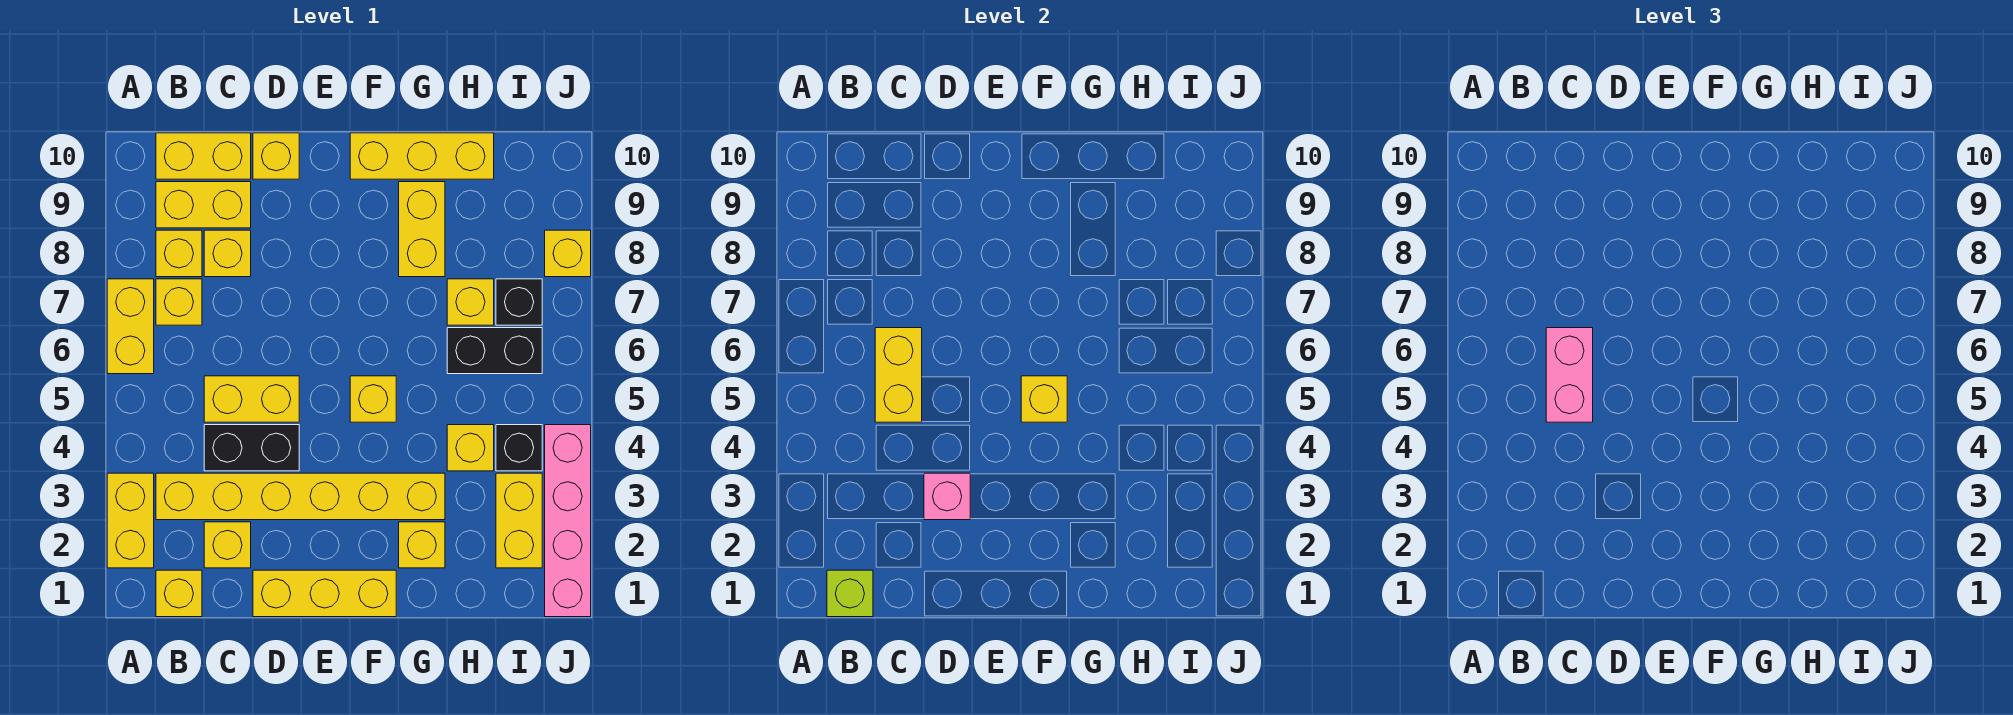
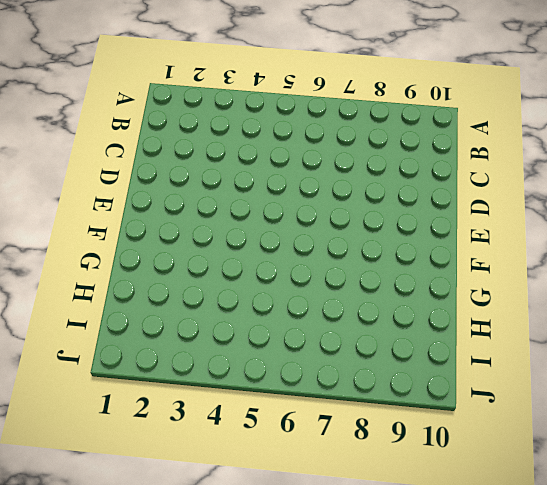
none -> yellow brick A2:A3 level 1
none -> yellow brick A6:A7 level 1
none -> yellow brick B1 level 1
none -> yellow brick B3:G3 level 1

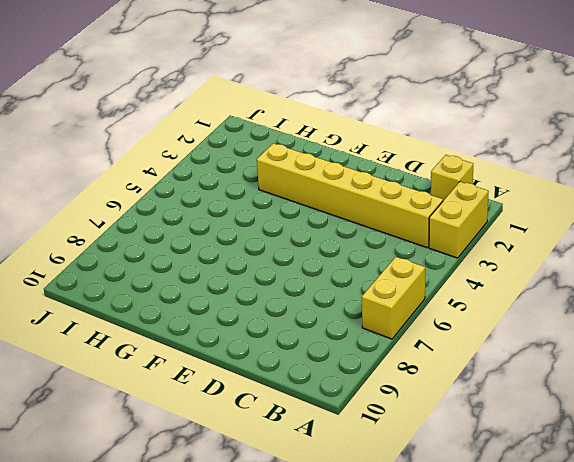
none -> yellow brick B7 level 1
none -> yellow brick B8 level 1
none -> yellow brick B9:C9 level 1
none -> yellow brick B10:C10 level 1

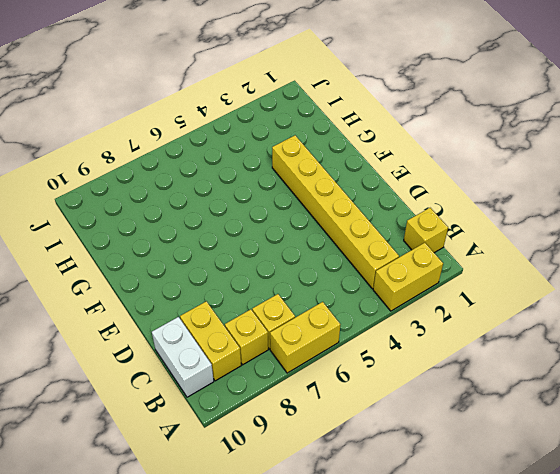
white brick B10:C10 level 1 -> yellow brick B10:C10 level 1
none -> yellow brick C2 level 1
none -> black brick C4:D4 level 1
none -> yellow brick C5:D5 level 1
none -> yellow brick C8 level 1

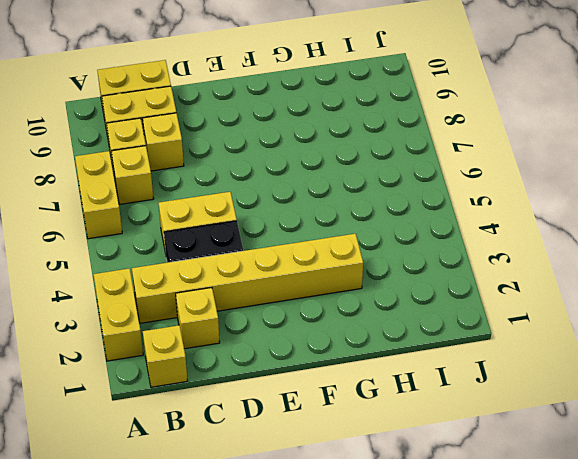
none -> yellow brick D1:F1 level 1
none -> yellow brick D10 level 1
none -> yellow brick F5 level 1
none -> yellow brick F10:H10 level 1

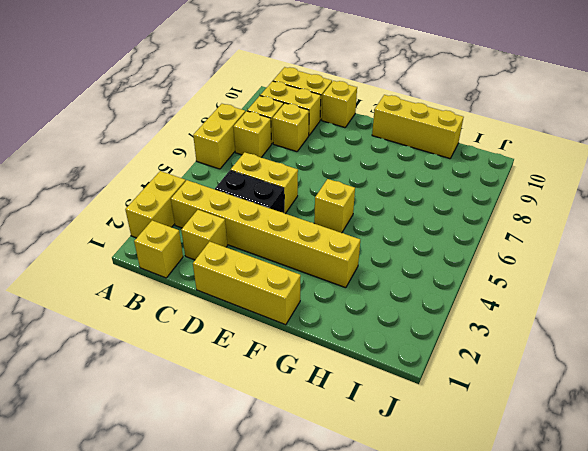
none -> yellow brick G2 level 1
none -> yellow brick G8:G9 level 1
none -> yellow brick H4 level 1
none -> black brick H6:I6 level 1

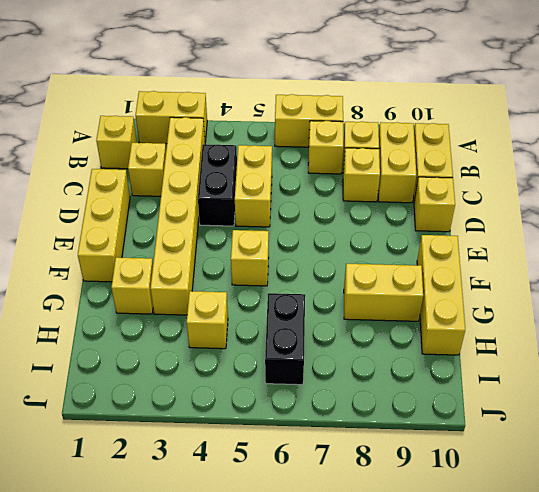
none -> yellow brick H7 level 1
none -> yellow brick I2:I3 level 1
none -> black brick I4 level 1
none -> black brick I7 level 1

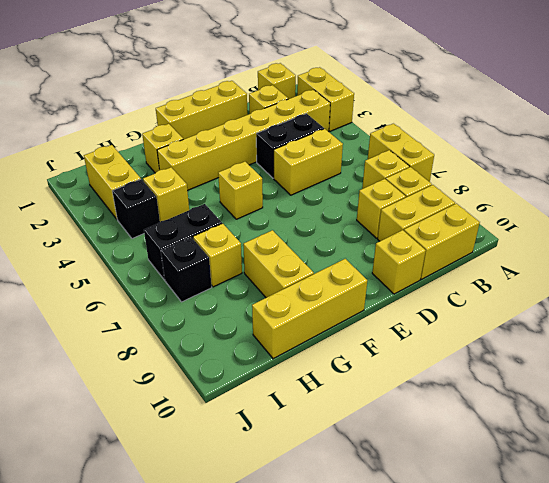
none -> pink brick J1:J4 level 1
none -> yellow brick J8 level 1
none -> lime brick B1 level 2
none -> yellow brick C5:C6 level 2

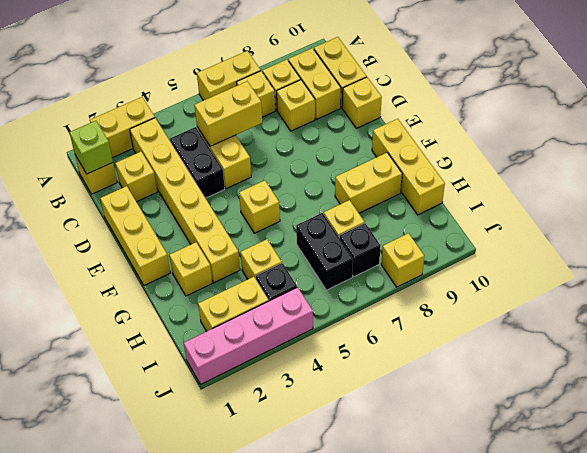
none -> pink brick D3 level 2
none -> yellow brick F5 level 2
none -> pink brick C5:C6 level 3

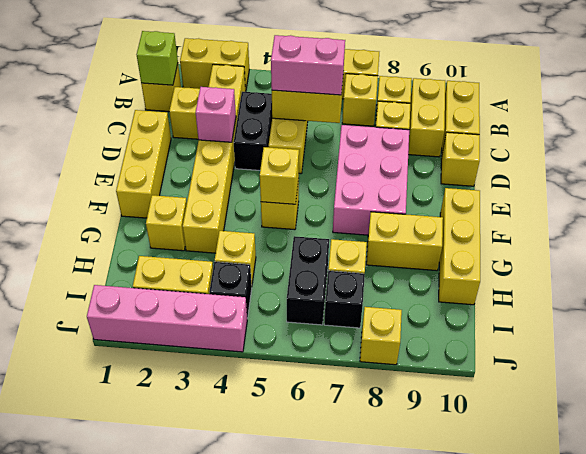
pink brick D7:F8 level 1 -> none

